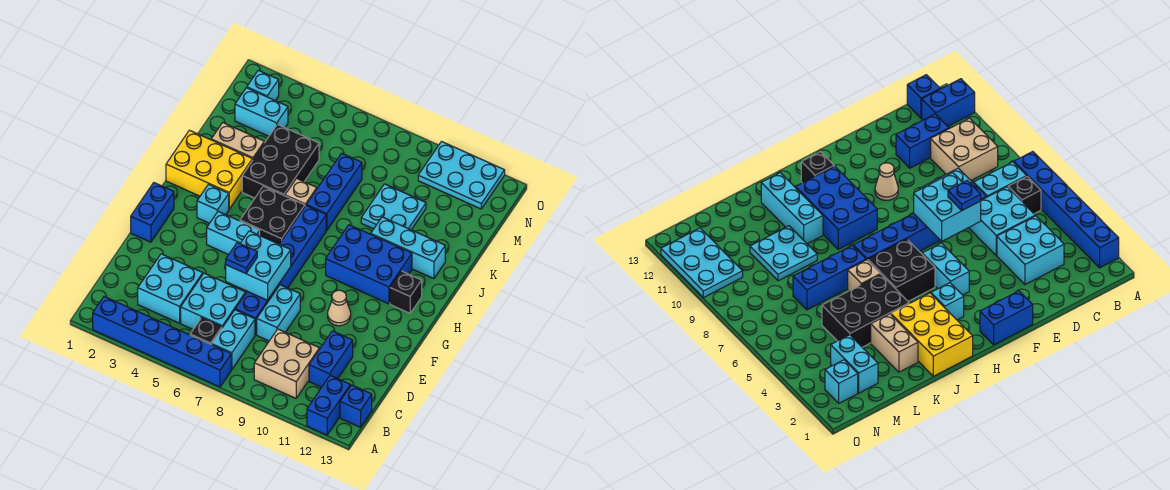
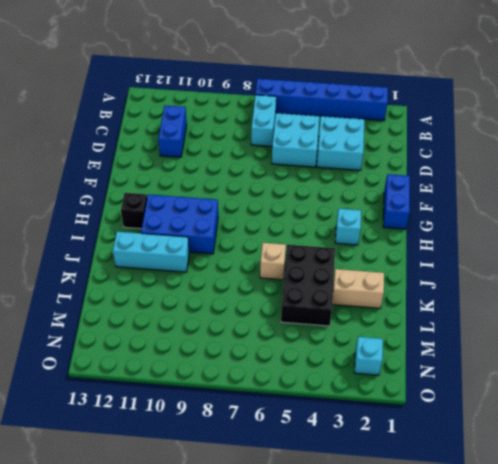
none -> blue brick A12:B12 level 1
none -> black brick B6 level 1
none -> tan brick B9:C10 level 1
none -> blue brick B13 level 1

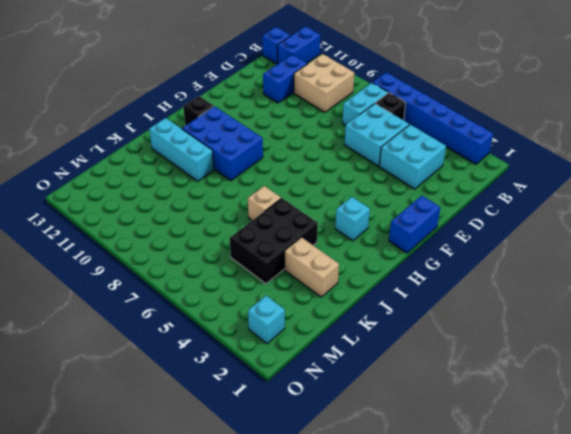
none -> blue brick D7:I7 level 1
none -> cyan brick D8:E8 level 1
none -> tan cone F10 level 1
none -> cyan brick G4:G5 level 1

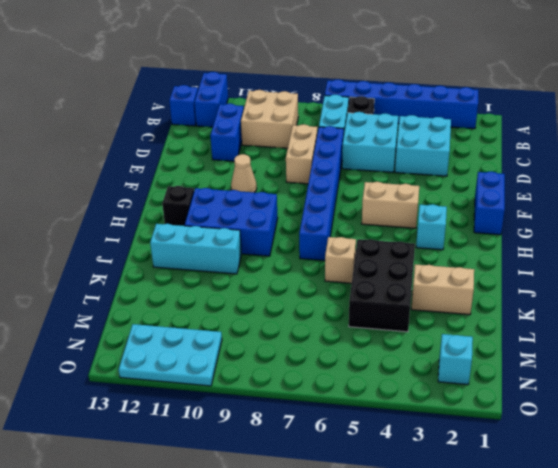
tan brick D8:E8 level 1 -> cyan brick D8:E8 level 1
tan brick G4:G5 level 1 -> cyan brick G4:G5 level 1
none -> black brick H5:I6 level 1
none -> yellow brick I1:J3 level 1
none -> blue brick J7:L7 level 1
none -> cyan plate K9:L10 level 1

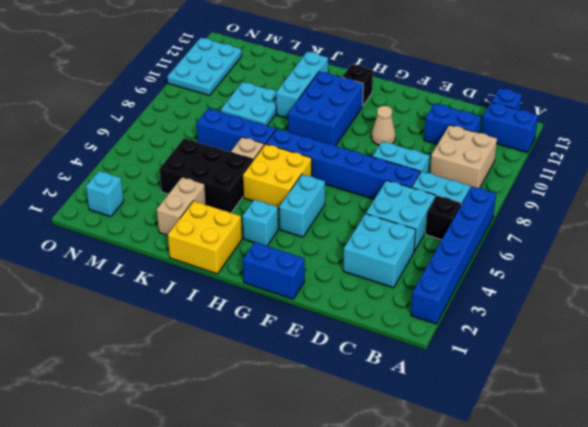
yellow brick H5:I6 level 1 -> black brick H5:I6 level 1
yellow brick I1:J2 level 1 -> yellow brick I1:J3 level 1
none -> cyan brick M2:M3 level 1
none -> cyan brick E6:F7 level 2
none -> blue plate E6 level 3

